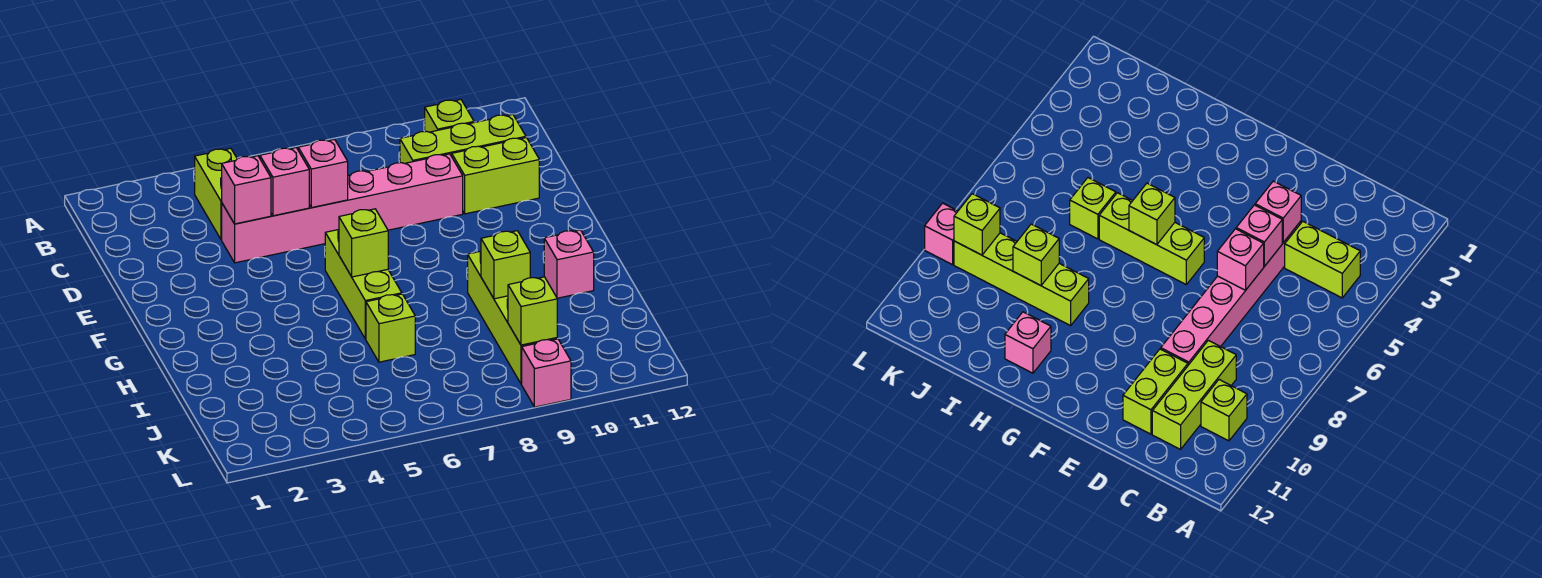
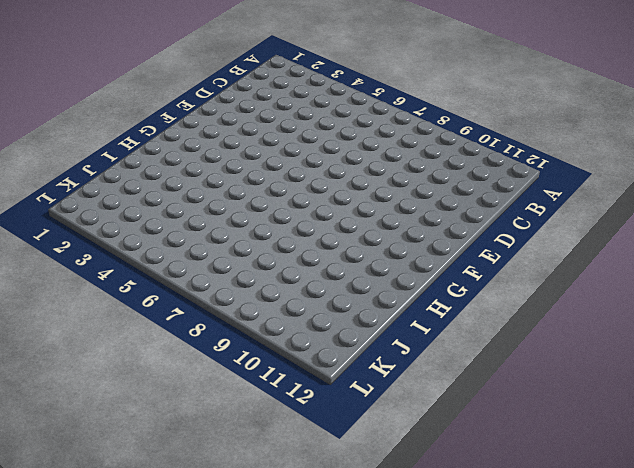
none -> lime brick B4:C4 level 1
none -> lime brick B10 level 1
none -> lime brick C9:C11 level 1

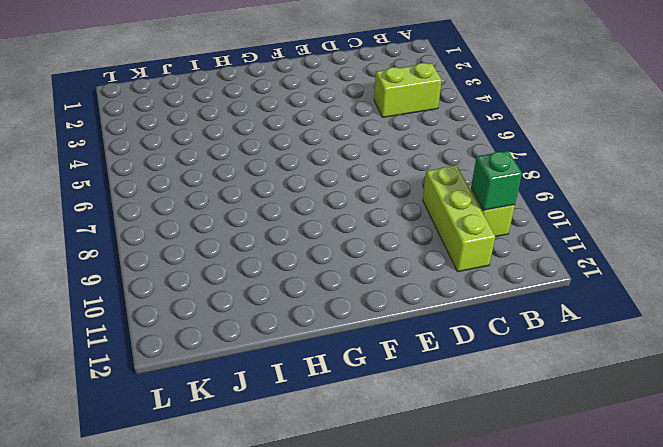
green brick B10 level 2 -> none
none -> pink brick D4:D9 level 1
none -> lime brick D10:D11 level 1
none -> lime brick F6:H6 level 1

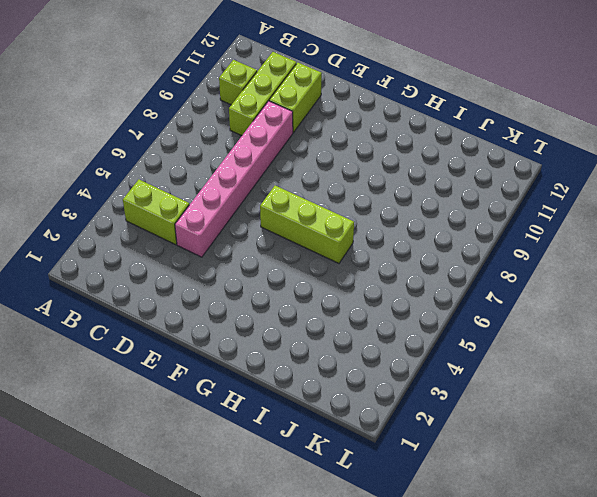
none -> lime brick H9:K9 level 1
none -> pink brick H11 level 1
none -> lime brick I6 level 1

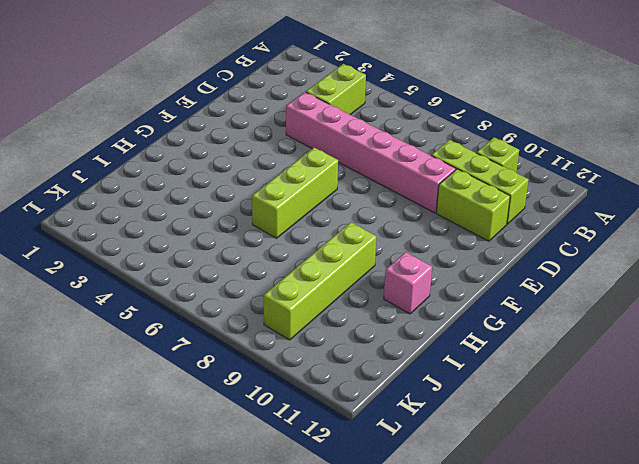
none -> lime brick I6 level 1
none -> pink brick L9 level 1
none -> pink brick D4 level 2

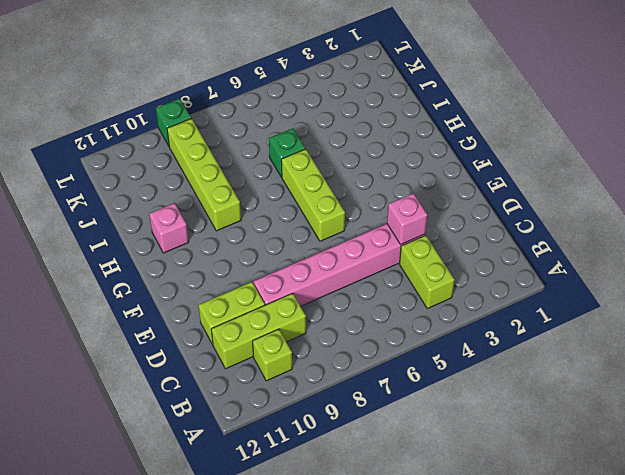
green brick I6 level 1 -> lime brick I6 level 1
green brick L9 level 1 -> pink brick L9 level 1
none -> pink brick D5 level 2
none -> pink brick D6 level 2
none -> lime brick G6 level 2

